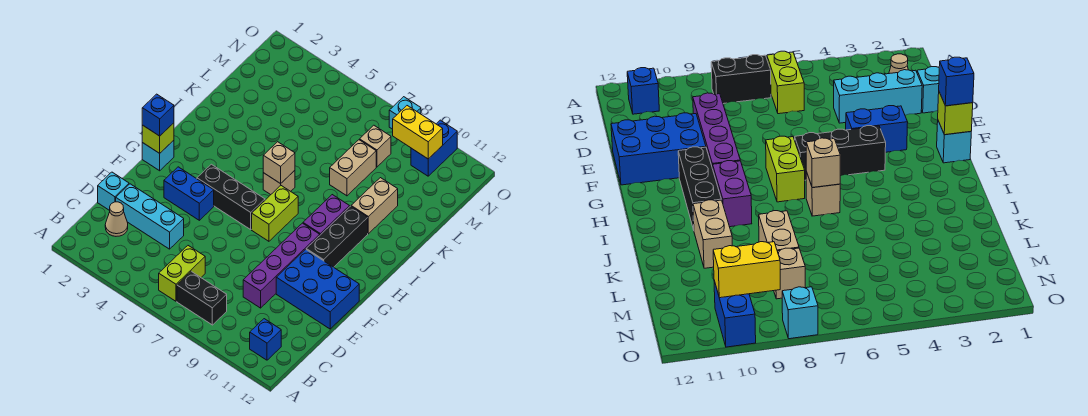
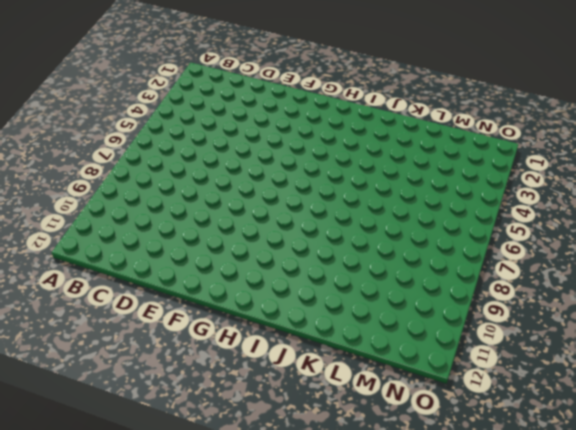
none -> lime brick B6:C6 level 1
none -> black brick B7:B8 level 1
none -> blue brick B11 level 1

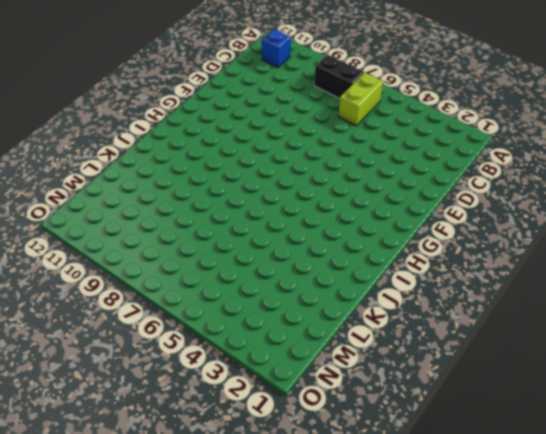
none -> tan cone C2 level 1
none -> cyan brick D1 level 1
none -> cyan brick D2:D4 level 1

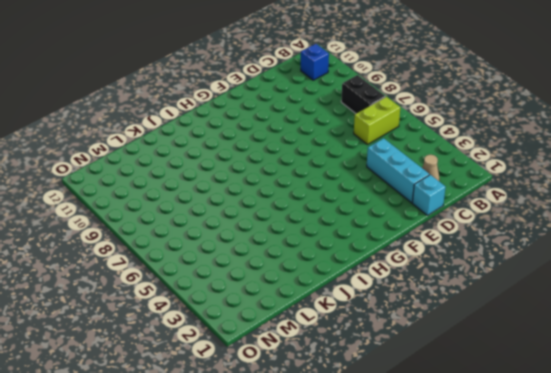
none -> purple brick D9:G9 level 1
none -> blue brick E10:F12 level 1
none -> blue brick F3:F4 level 1

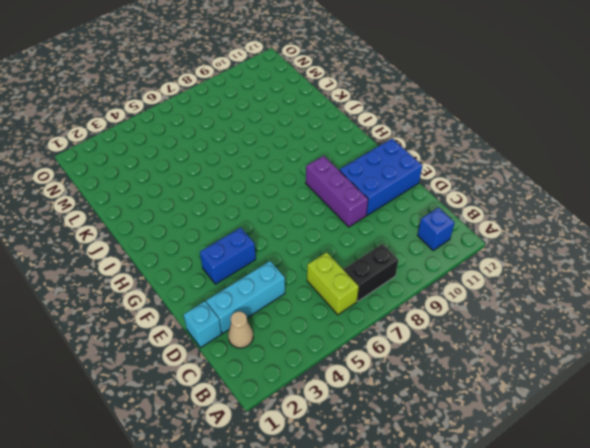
purple brick E9:G9 level 1 -> purple brick D9:G9 level 1
none -> cyan brick G1 level 1
none -> black brick G4:G6 level 1
none -> lime brick G7:H7 level 1

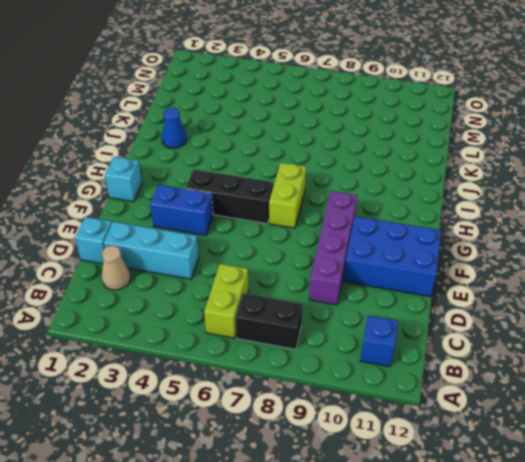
blue cone J2 level 1 -> none
none -> black brick G10:I10 level 1
none -> purple brick H9:I9 level 1
none -> tan brick I6 level 1

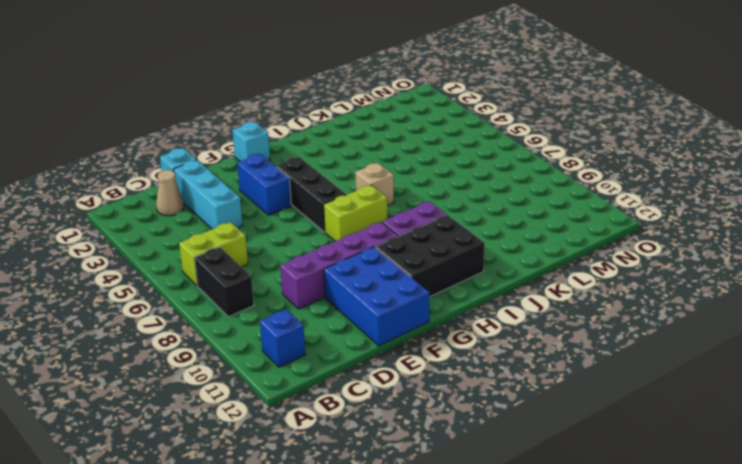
black brick G10:I11 level 1 -> black brick G10:I10 level 1
none -> tan brick J10:K10 level 1
none -> tan brick K8:L8 level 1
none -> tan brick M8 level 1

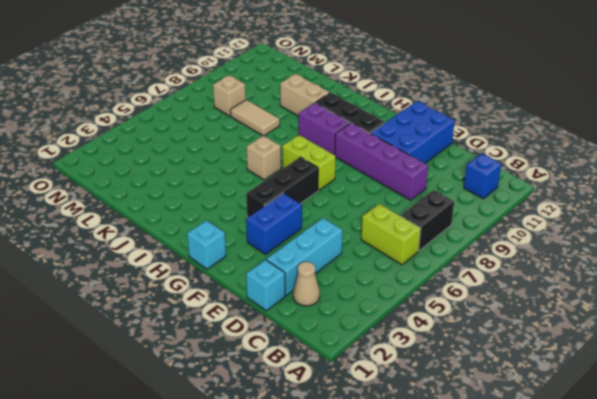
tan tile K8:L8 level 1 -> tan brick K8:L8 level 1
none -> blue brick N10:O10 level 1
none -> cyan brick O8 level 1
none -> lime brick G1 level 2

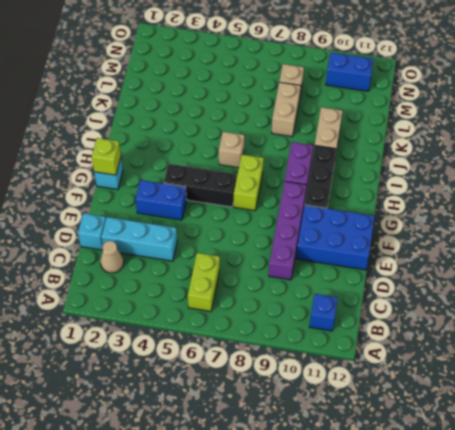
blue brick N10:N11 level 1 -> blue brick N10:O10 level 1
none -> black brick B7:B8 level 1
none -> cyan brick O8 level 1
none -> tan brick I6 level 2

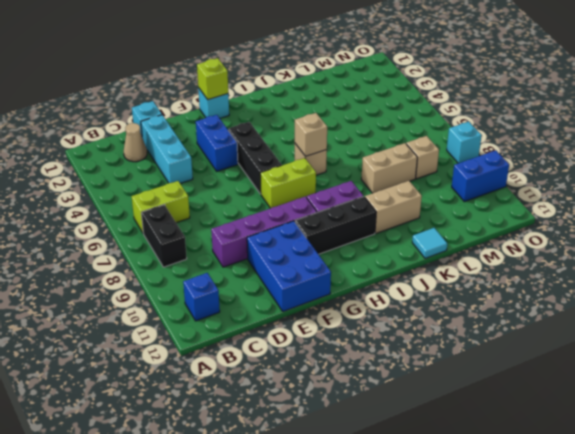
cyan tile K12 level 1 -> none
none -> yellow brick N9:N10 level 2
none -> blue brick G1 level 3

